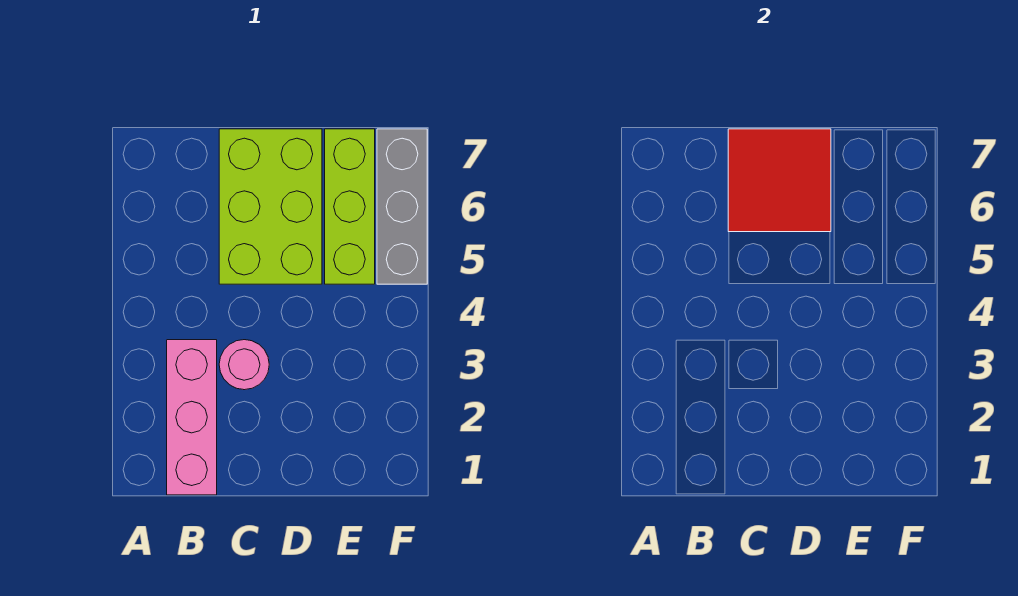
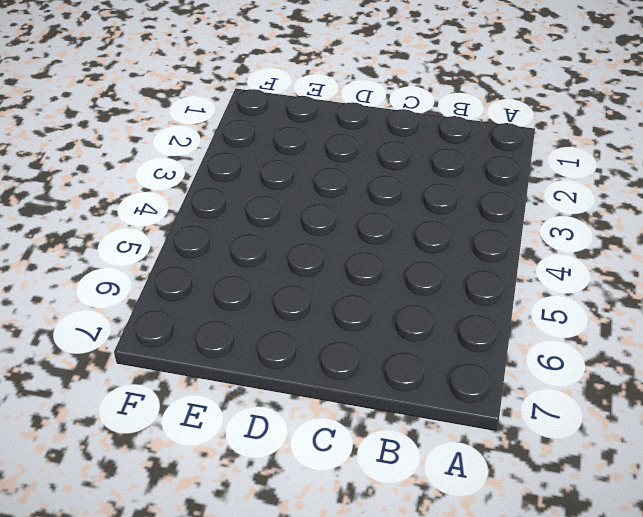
none -> pink brick B1:B3 level 1
none -> pink round brick C3 level 1

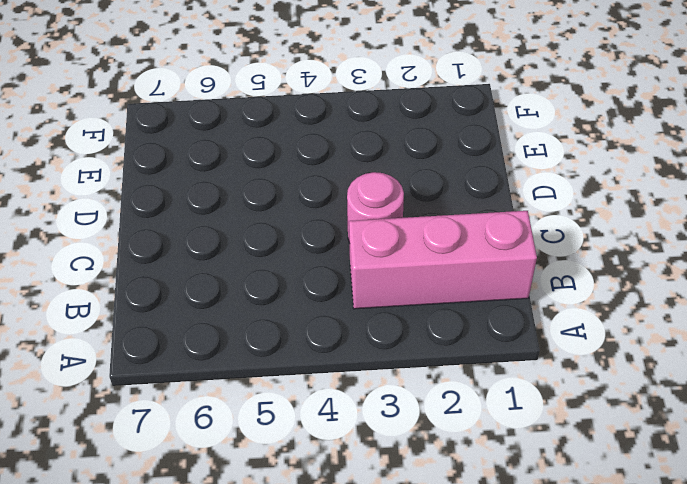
none -> lime brick C5:D7 level 1
none -> lime brick E5:E7 level 1

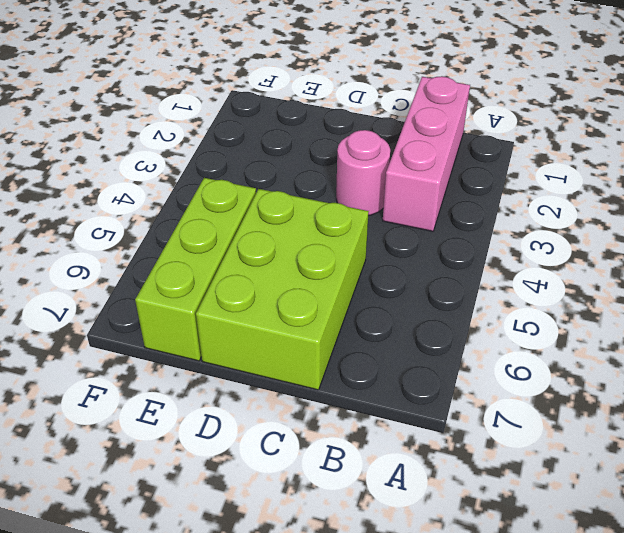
none -> grey brick F5:F7 level 1
none -> red tile C6:D7 level 2

